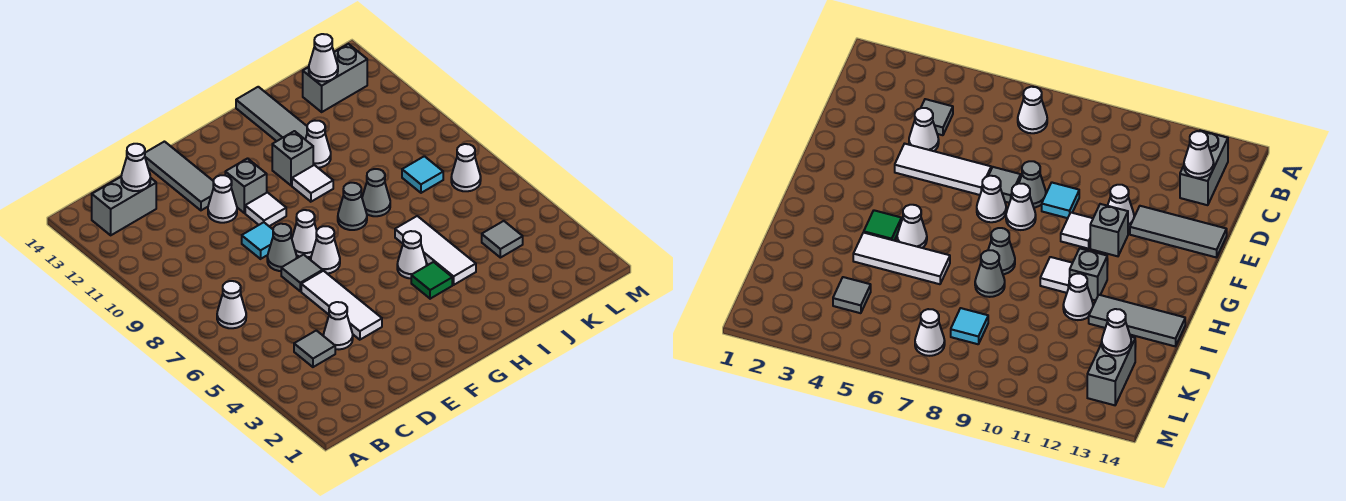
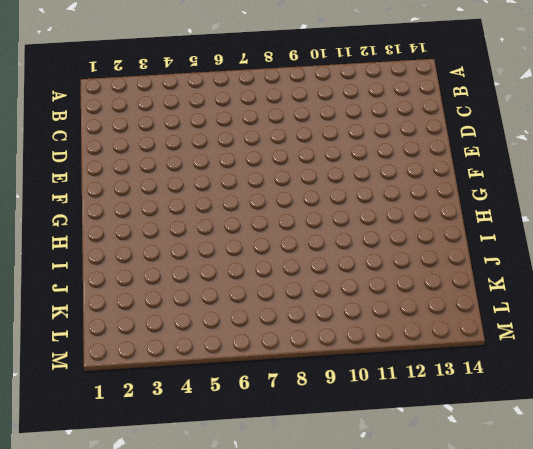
none -> white cone B7 level 1
none -> grey brick B13:C13 level 1
none -> grey tile C4 level 1

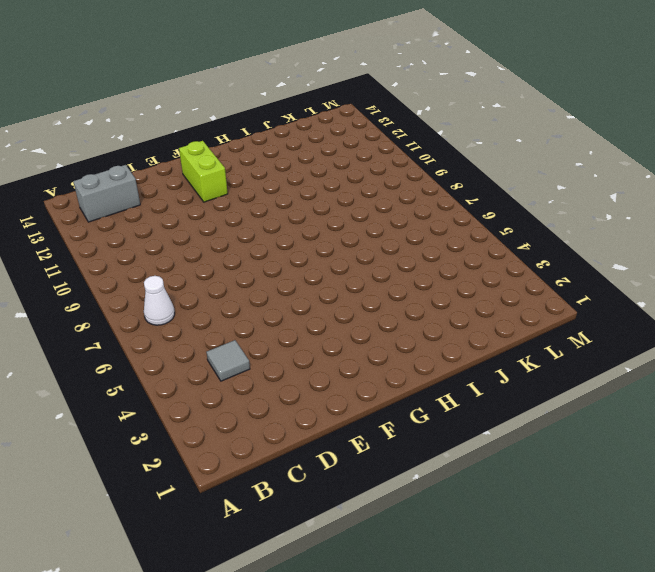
lime brick F12:F13 level 1 -> none
none -> white cone D4 level 1
none -> white tile E4:E6 level 1
none -> grey tile E7 level 1

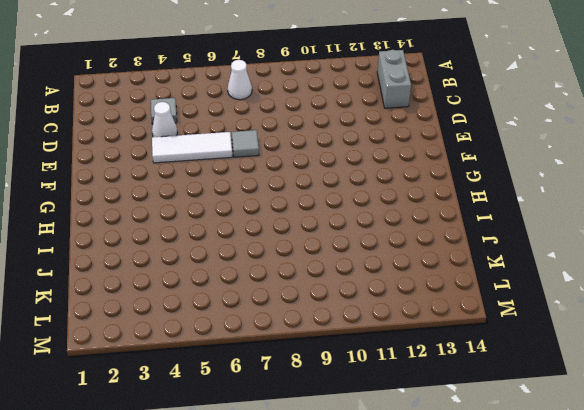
none -> grey cone E8 level 1
none -> cyan tile E9 level 1
none -> white cone E11 level 1

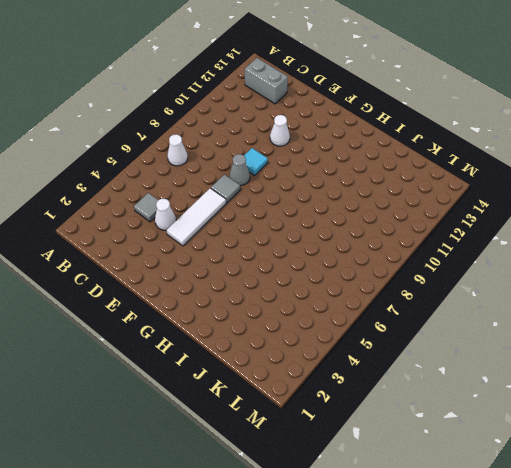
none -> grey tile E12:E14 level 1
none -> white cone F7 level 1
none -> white cone F8 level 1

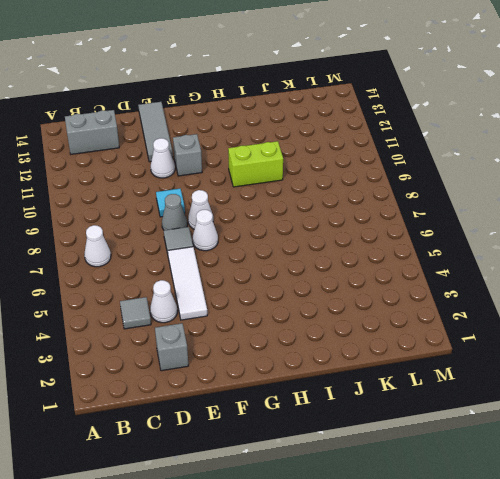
grey brick D2 level 1 -> grey brick H11 level 1
lime brick H10:I10 level 1 -> white tile H10 level 1
none -> white tile F10 level 1
none -> green tile H4 level 1
none -> white cone H5 level 1

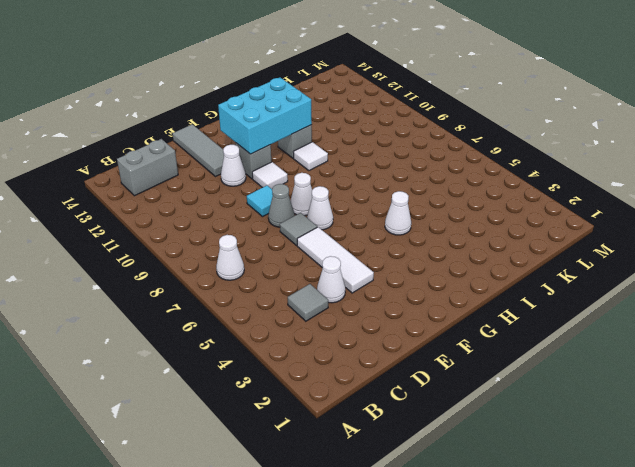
cyan brick F11:H12 level 2 -> none
none -> green tile H4 level 1
none -> grey cone H8 level 1
none -> white tile I4:I6 level 1

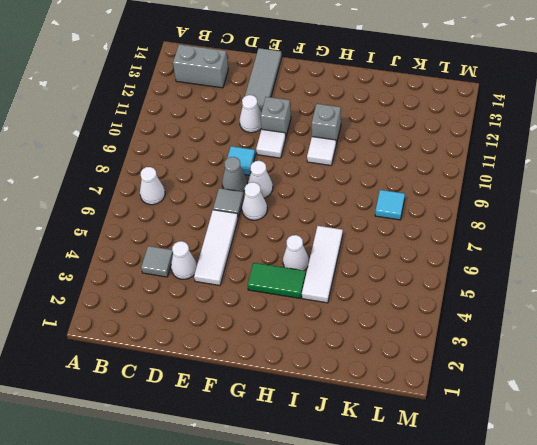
green tile G4:H4 level 1 -> green tile H4 level 1
none -> grey cone H8 level 1
none -> grey cone I8 level 1
none -> white cone I11 level 1

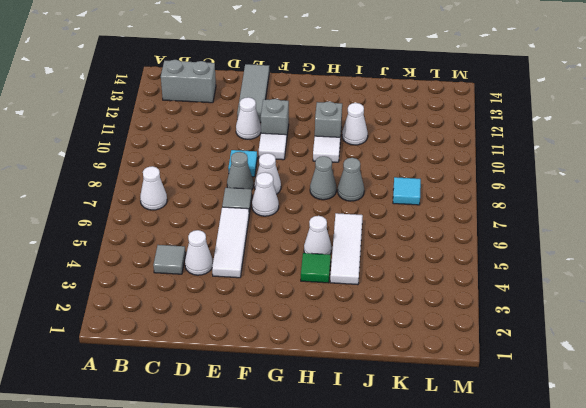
none -> grey tile I12:I14 level 1
none -> grey tile K4 level 1
none -> grey brick K13:L13 level 1

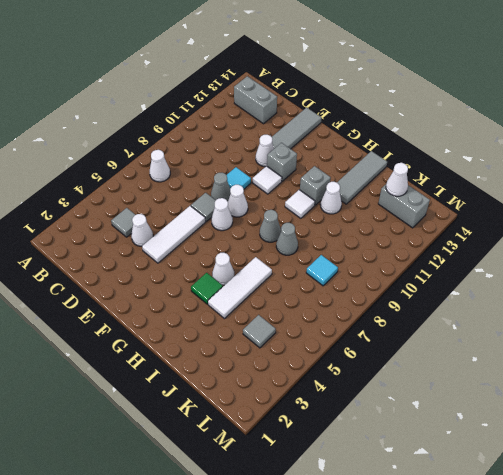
none -> white cone L7 level 1
none -> white cone C13 level 2

